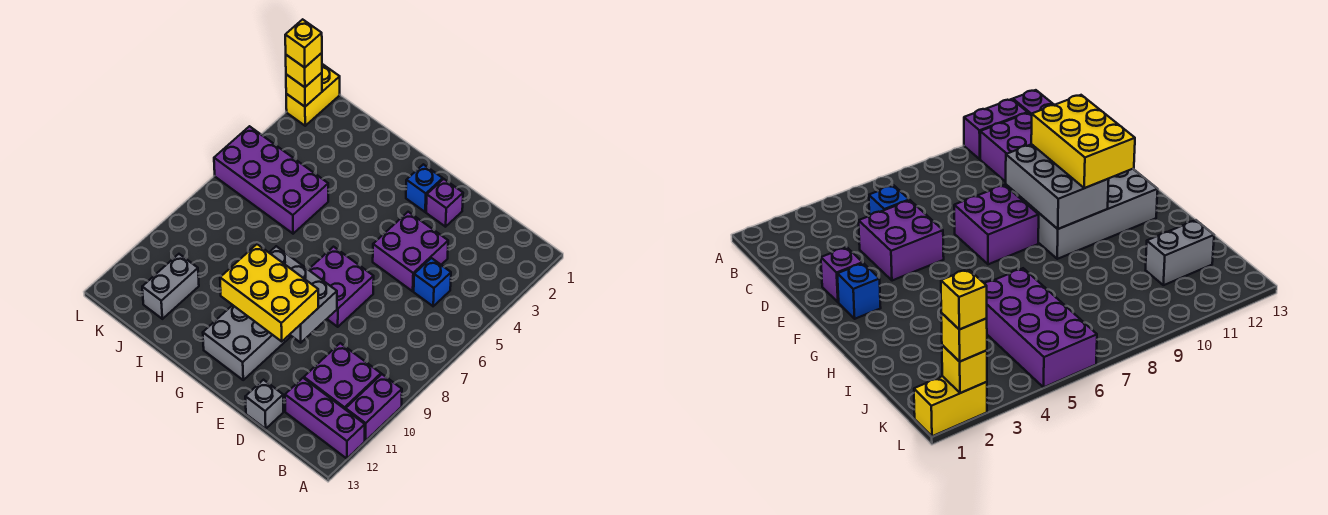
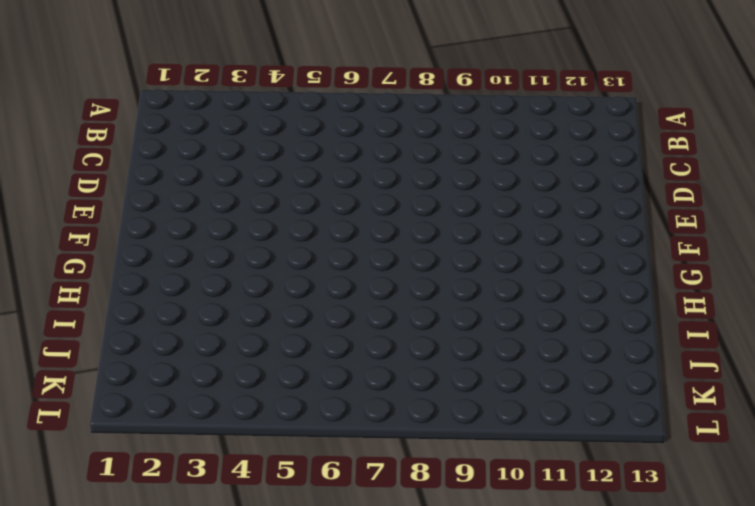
none -> purple brick A10:A11 level 1
none -> purple brick A12:C12 level 1
none -> purple brick B10:C11 level 1

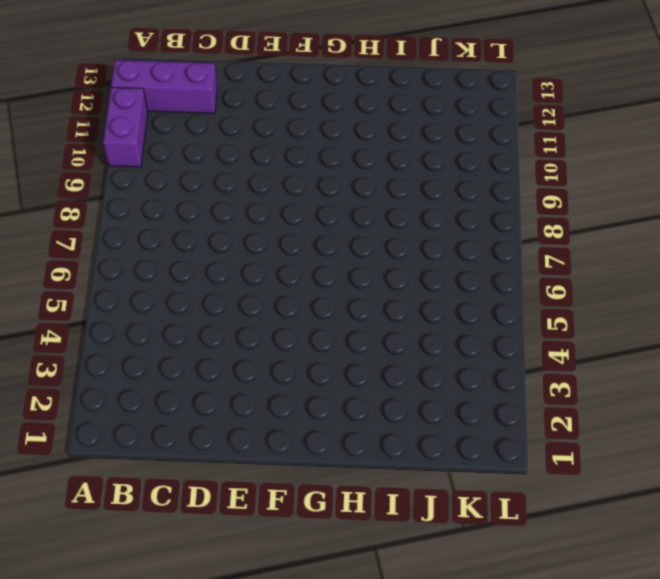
none -> purple brick B10:C11 level 1
none -> blue brick C5 level 1
none -> purple brick D4:E5 level 1

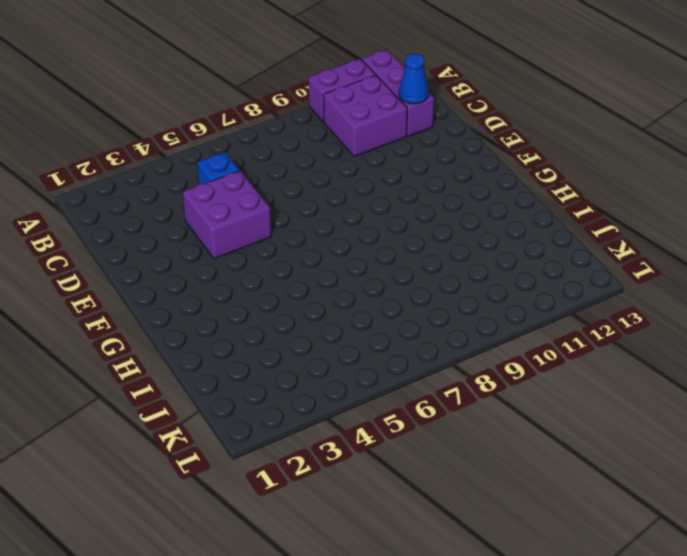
blue cone C12 level 2 -> none
none -> grey brick D13 level 1
none -> purple brick E2 level 1
none -> purple brick E7:F8 level 1

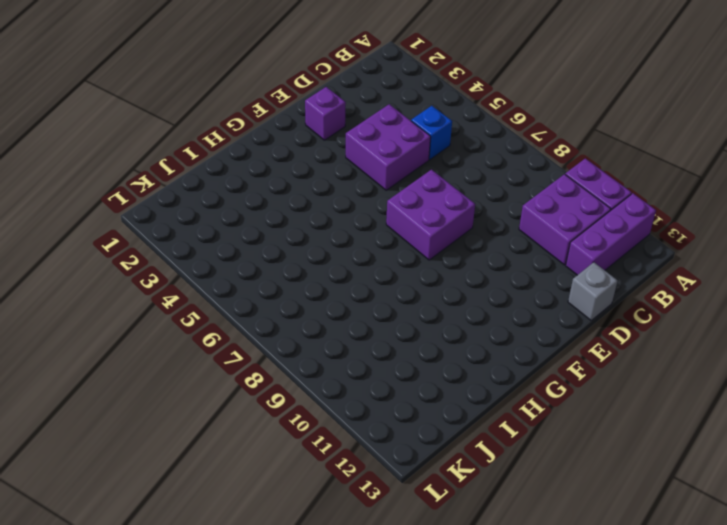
none -> blue brick F2 level 1
none -> grey brick F9:G12 level 1
none -> purple brick I5:L6 level 1

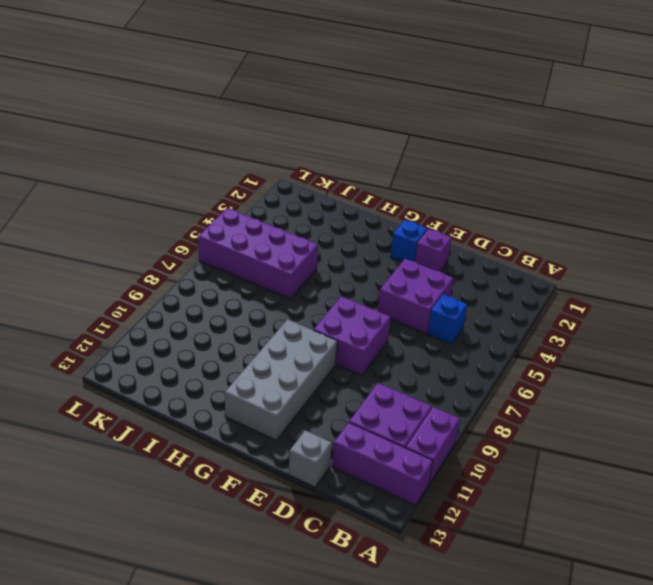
none -> grey brick J11:J12 level 1
none -> yellow brick L1:L2 level 1
none -> grey brick E9:G10 level 2

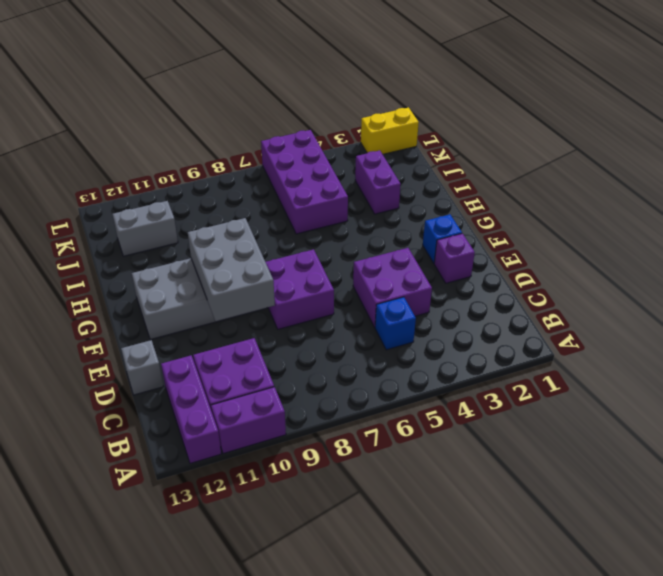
purple brick I3:J3 level 1 -> none
none -> yellow brick L2 level 2
none -> yellow brick E10:G11 level 3
none -> yellow brick L2 level 3

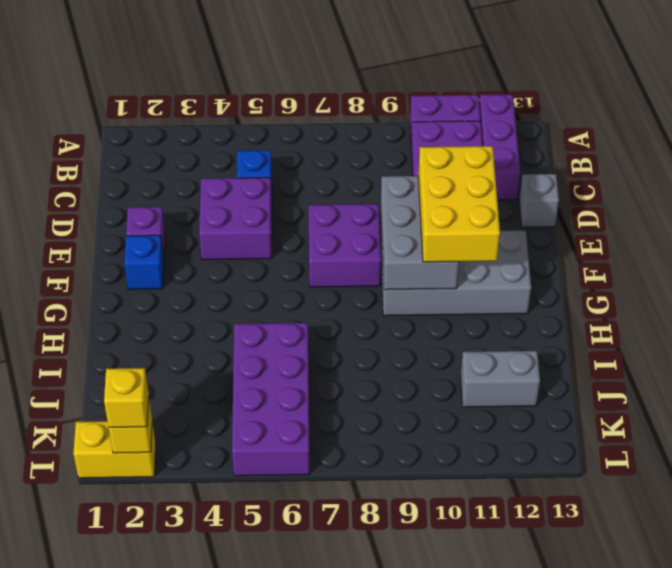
none -> yellow brick L2 level 4

